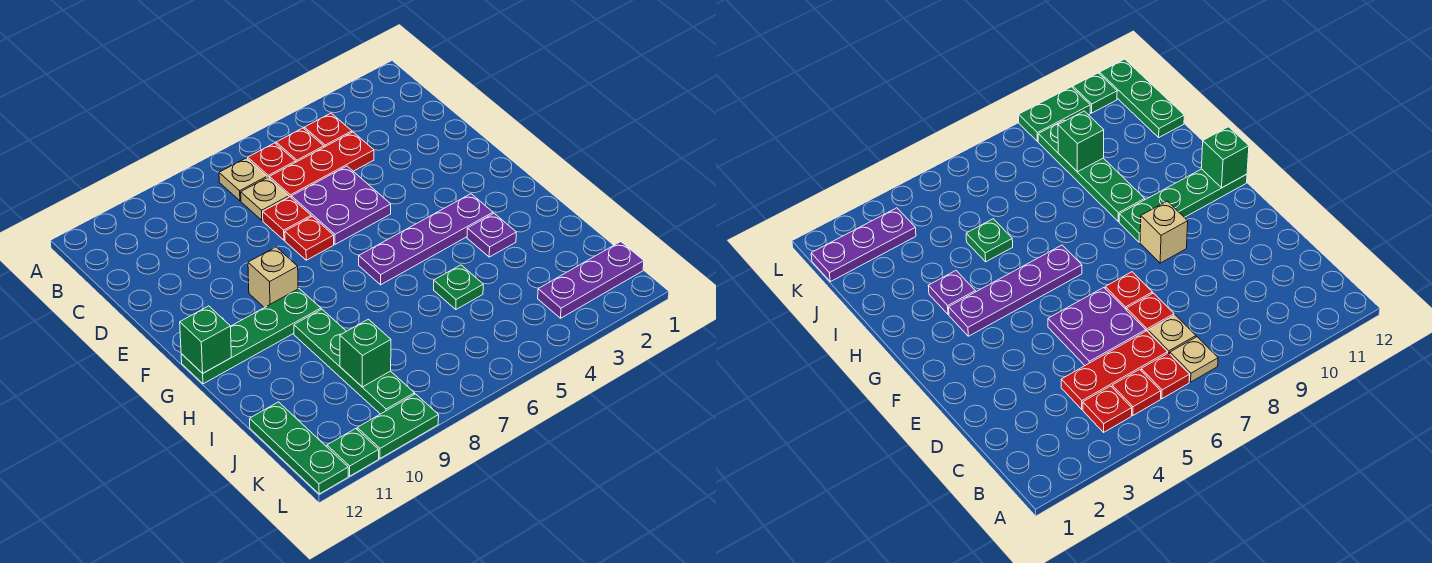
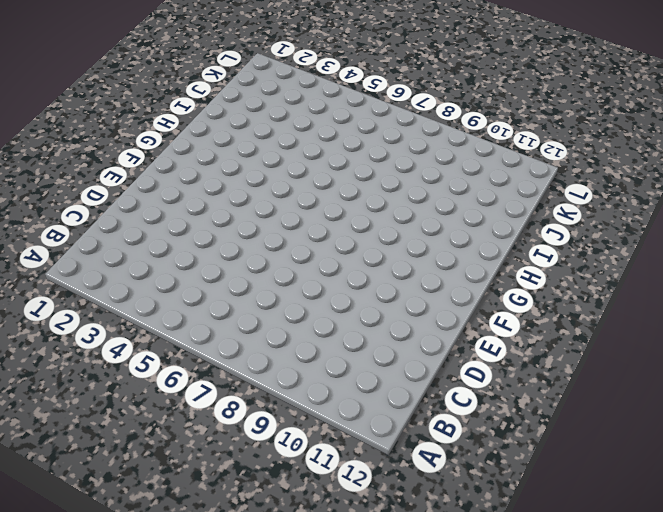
none -> red plate B4 level 1
none -> red plate B5 level 1
none -> red plate B6 level 1

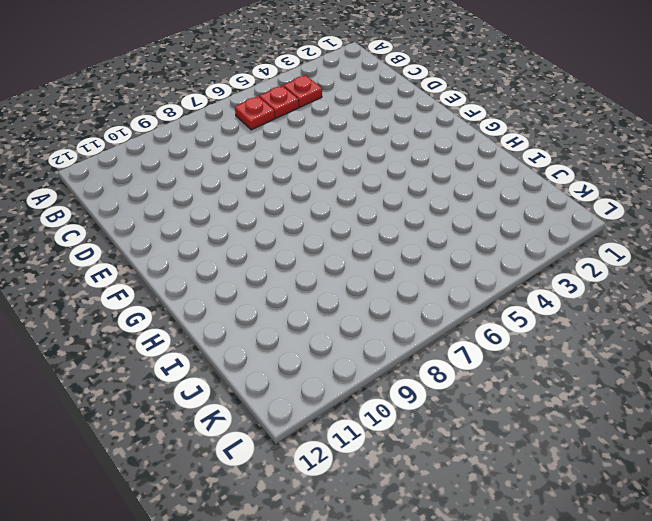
none -> tan plate B7 level 1
none -> red plate C4:C6 level 1
none -> tan plate C7 level 1

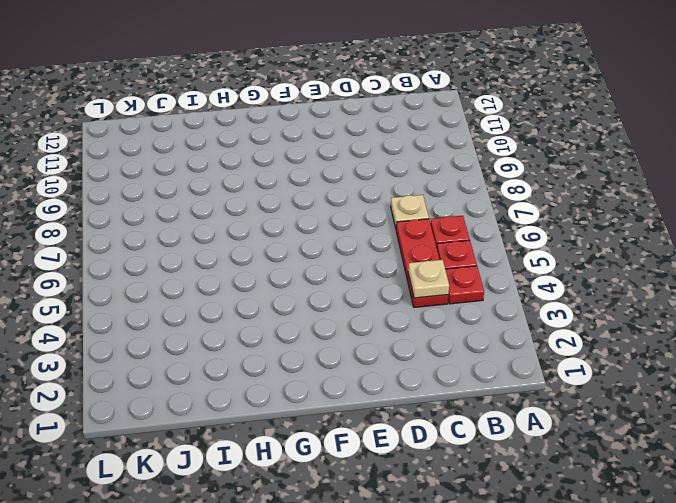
tan plate C4 level 2 -> tan plate B7 level 1
none -> purple plate D5:E6 level 1
none -> red plate D7 level 1
none -> red plate E7 level 1

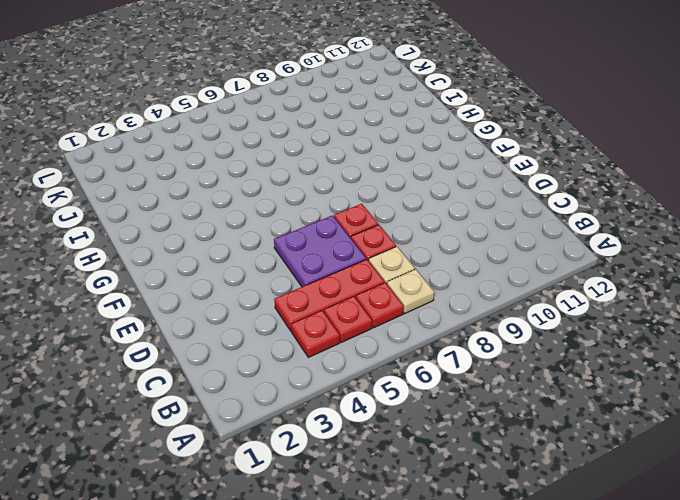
none -> tan brick F9 level 1
none -> purple plate G3:G6 level 1
none -> green plate G9:G12 level 1

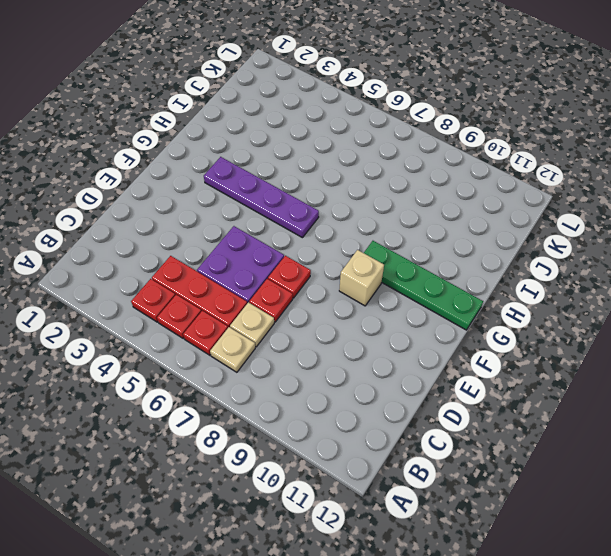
none -> purple plate H3 level 1
none -> green plate H9:K9 level 1
none -> green plate I5 level 1

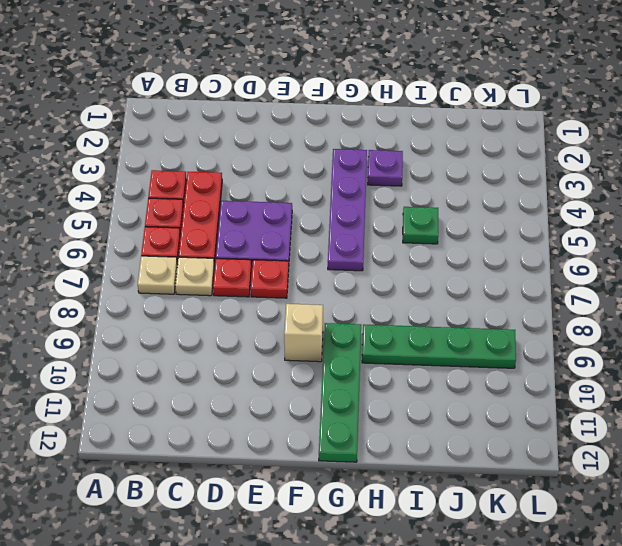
none -> green plate J12:L12 level 1
none -> purple plate K1:K3 level 1
none -> green plate L9:L10 level 1

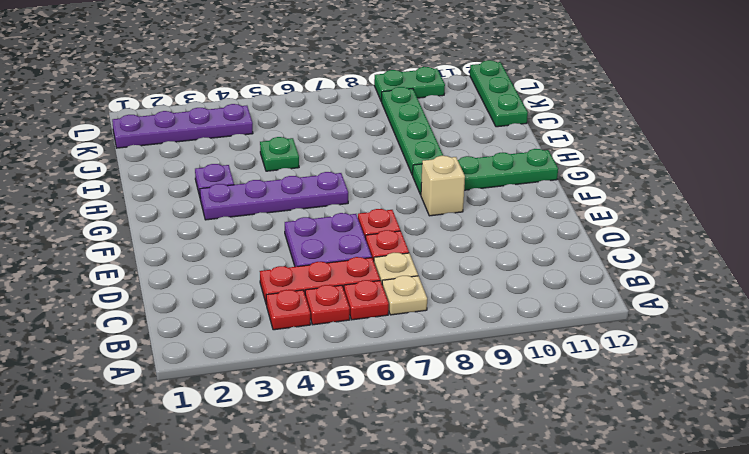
purple plate K1:K4 level 1 -> purple plate K1:K3 level 1
none -> green plate L11 level 1
none -> green brick G12 level 2
none -> green brick J9 level 2

